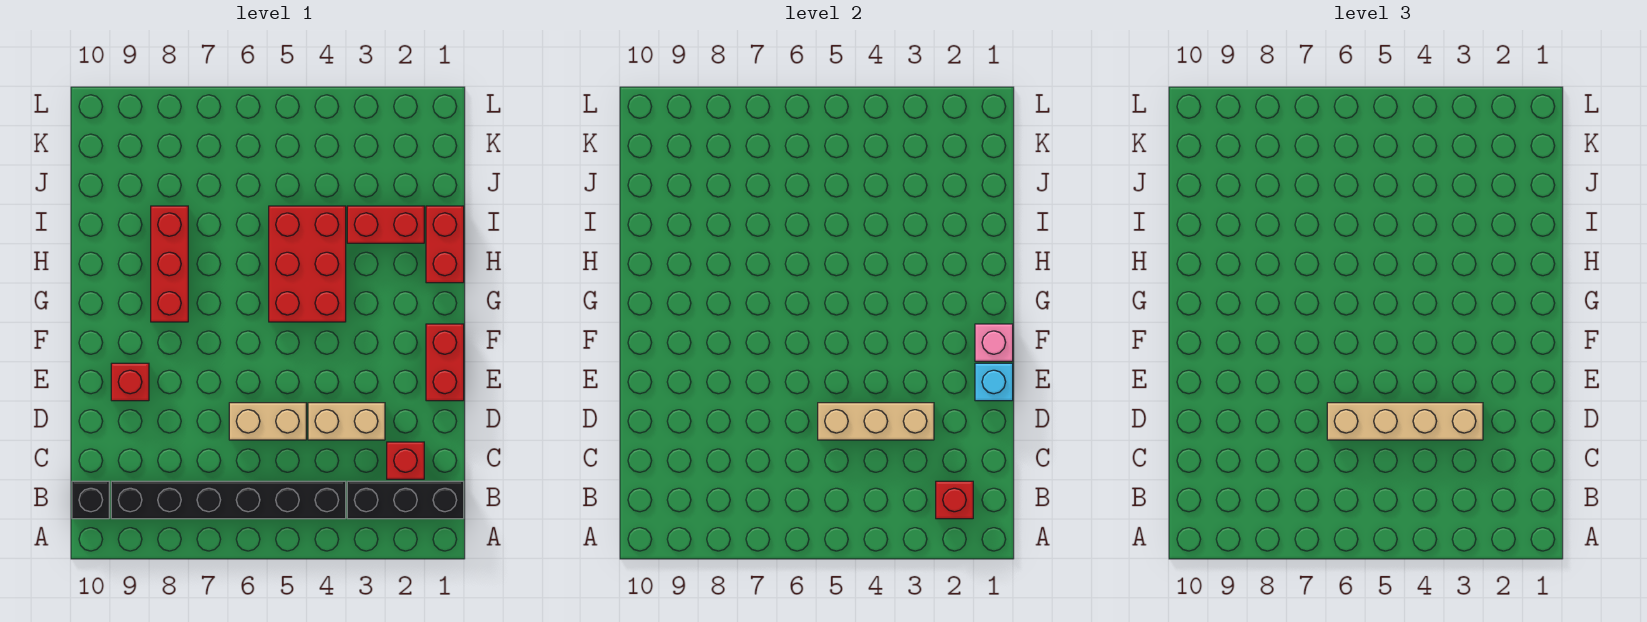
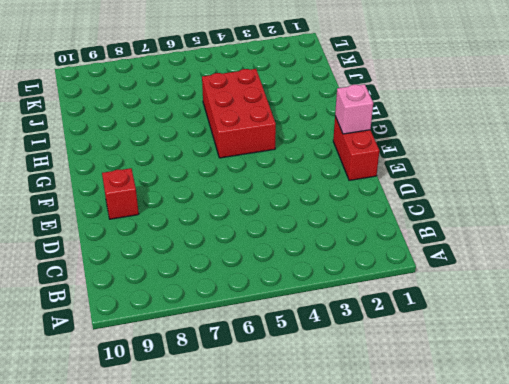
none -> black brick B1:B3 level 1
none -> black brick B4:B9 level 1
none -> black brick B10 level 1

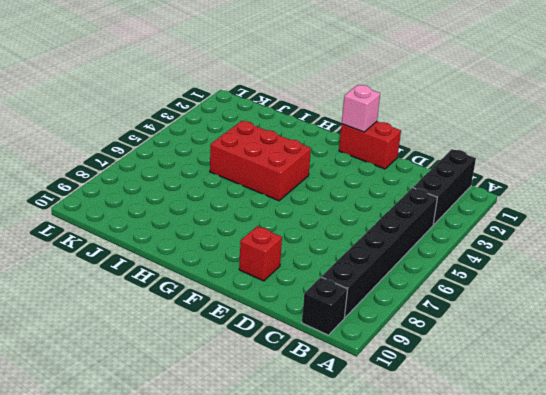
none -> red brick C2 level 1
none -> tan brick D3:D4 level 1
none -> tan brick D5:D6 level 1

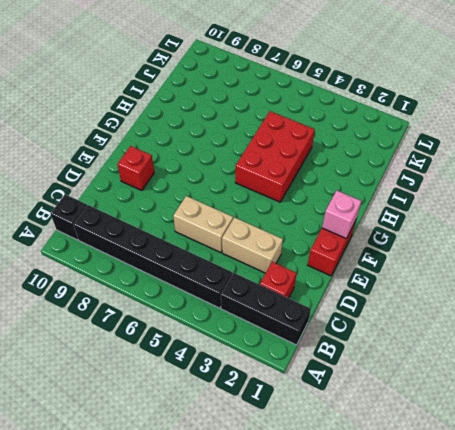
none -> red brick G8:I8 level 1
none -> red brick H1:I1 level 1
none -> red brick I2:I3 level 1

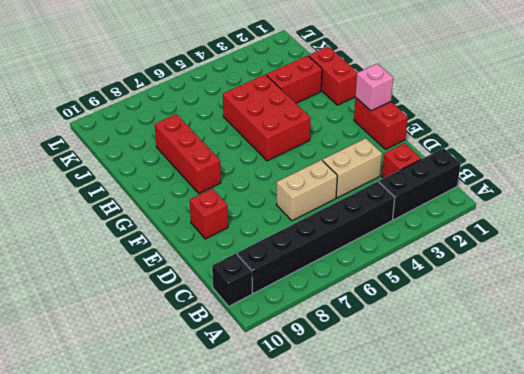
none -> red brick B2 level 2
none -> tan brick D3:D5 level 2
none -> cyan brick E1 level 2

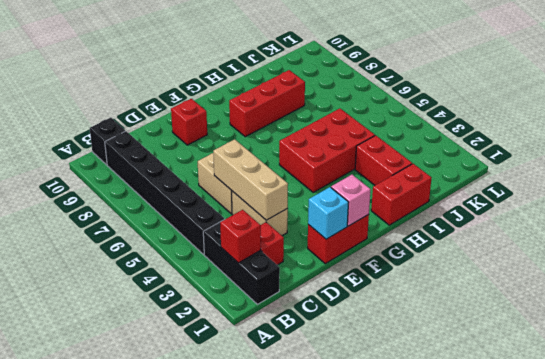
none -> tan brick D3:D6 level 3

